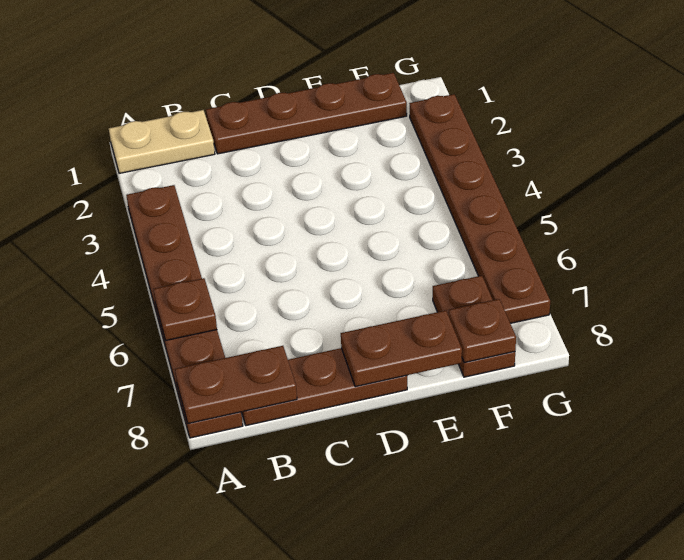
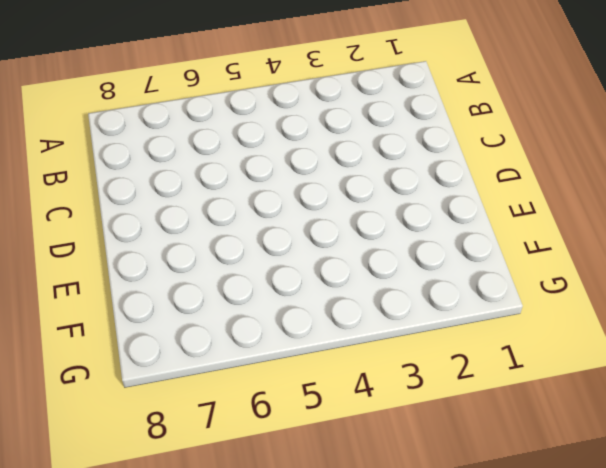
none -> tan plate A1:B1 level 1
none -> brown plate A3:A8 level 1

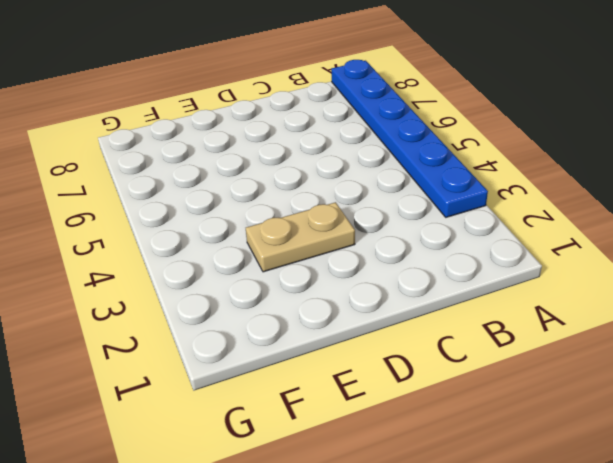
blue plate A3:A8 level 1 -> brown plate A3:A8 level 1
tan plate D3:E3 level 1 -> tan plate A1:B1 level 1
none -> brown plate B8:D8 level 1
none -> brown plate C1:F1 level 1

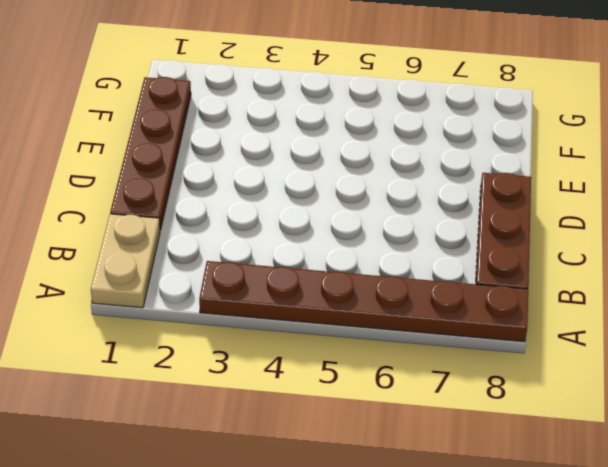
none -> brown plate F7:F8 level 1
none -> brown plate G2:G7 level 1

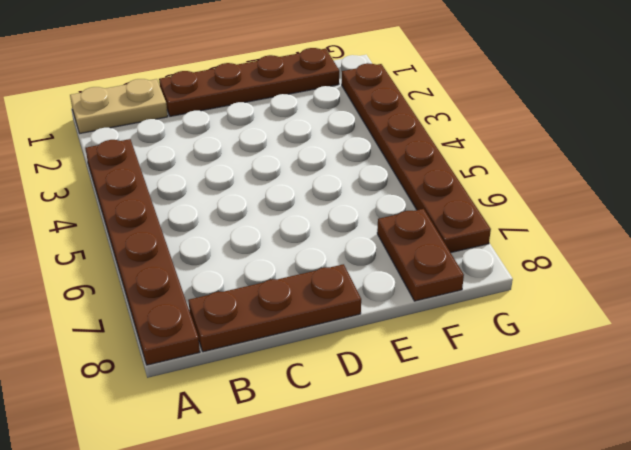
none -> brown plate A6 level 2
none -> brown plate A8:B8 level 2

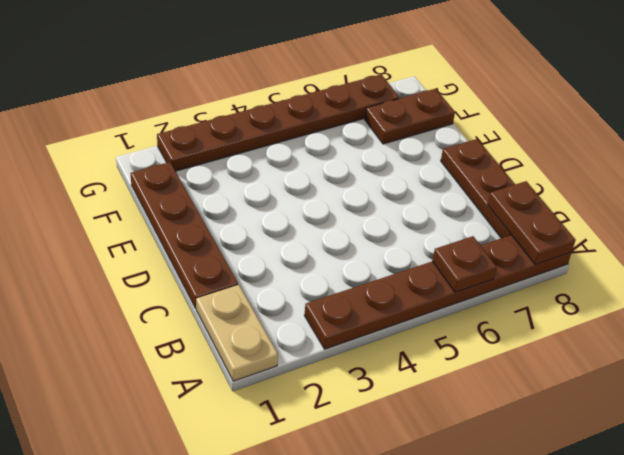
none -> brown plate D8:E8 level 2
none -> brown plate F8 level 2

